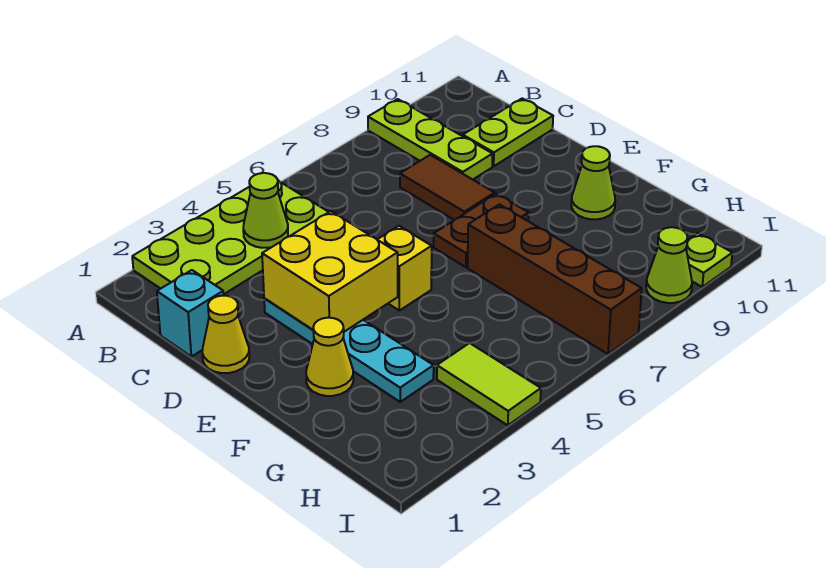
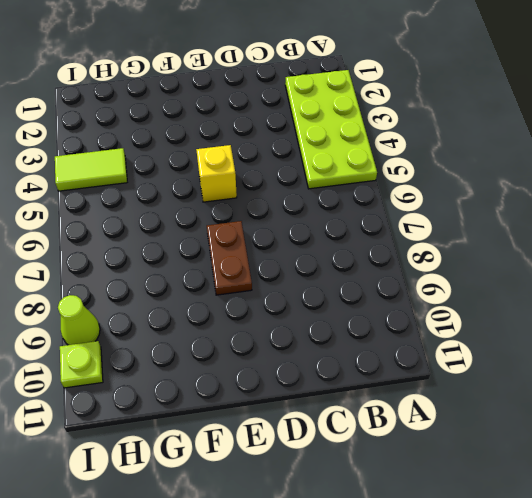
none -> lime plate A9:C9 level 1
none -> cyan brick C1 level 1
none -> brown tile C8:D8 level 1

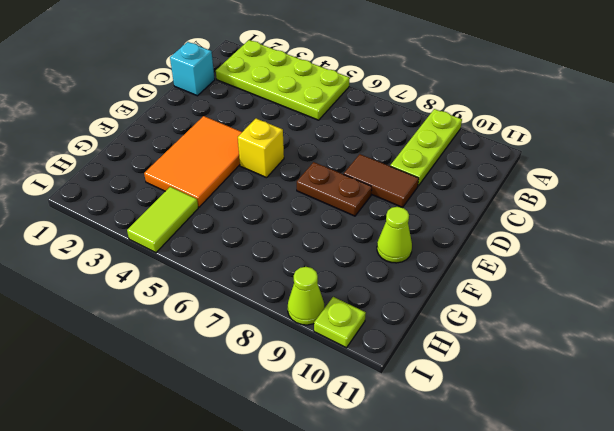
brown tile D8:D9 level 1 -> brown tile C8:D8 level 1
orange tile E3:G4 level 1 -> cyan plate D3:G3 level 1
none -> lime plate C10:C11 level 1
none -> yellow cone D1 level 1
none -> yellow cone F2 level 1

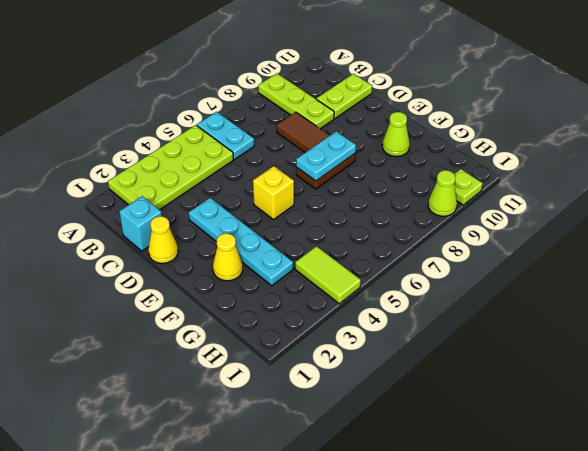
cyan plate A6:B6 level 1 -> none
cyan plate E7:E8 level 2 -> none
none -> brown brick F7:I7 level 1
none -> lime cone B4 level 2
none -> yellow brick D3:E4 level 2

